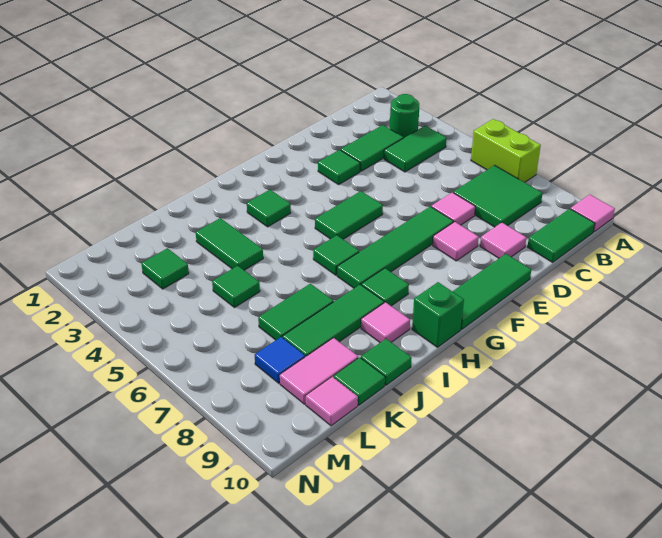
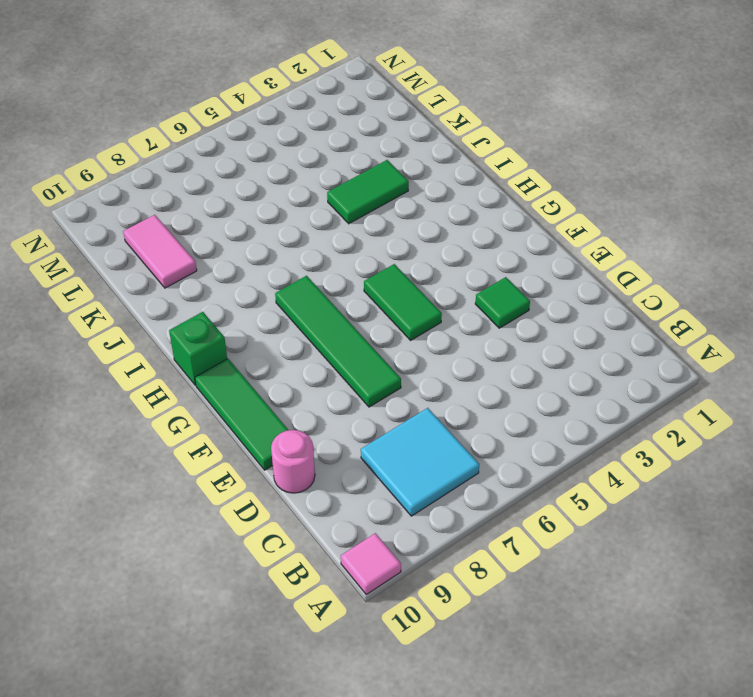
cyan tile B7:C8 level 1 -> green tile B7:C8 level 1
pink round brick D10 level 1 -> none
none -> lime brick A6:A7 level 1
none -> green round brick B3 level 1
none -> green tile B4:C4 level 1

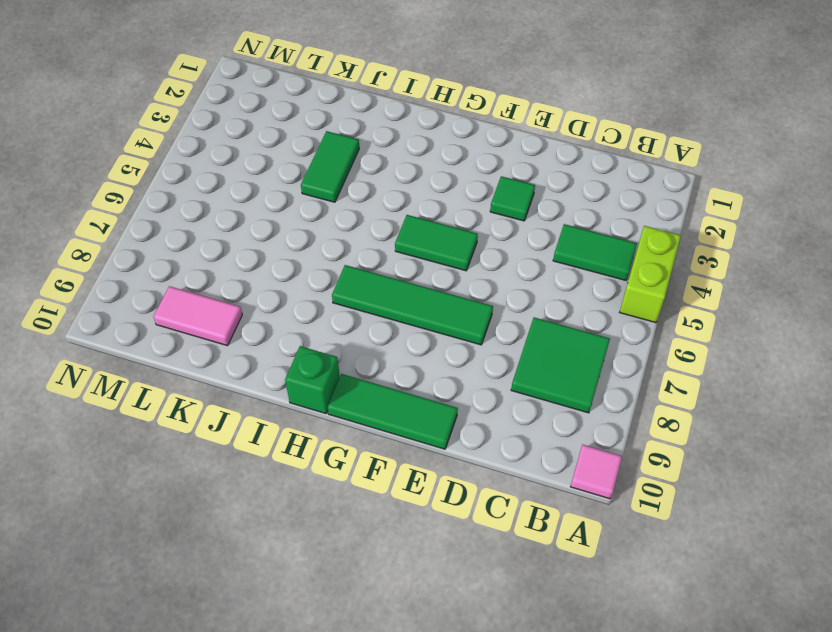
lime brick A4:A5 level 1 -> lime brick A6:A7 level 1
none -> green round brick B3 level 1
none -> green tile B10:C10 level 1
none -> green tile C3:D3 level 1

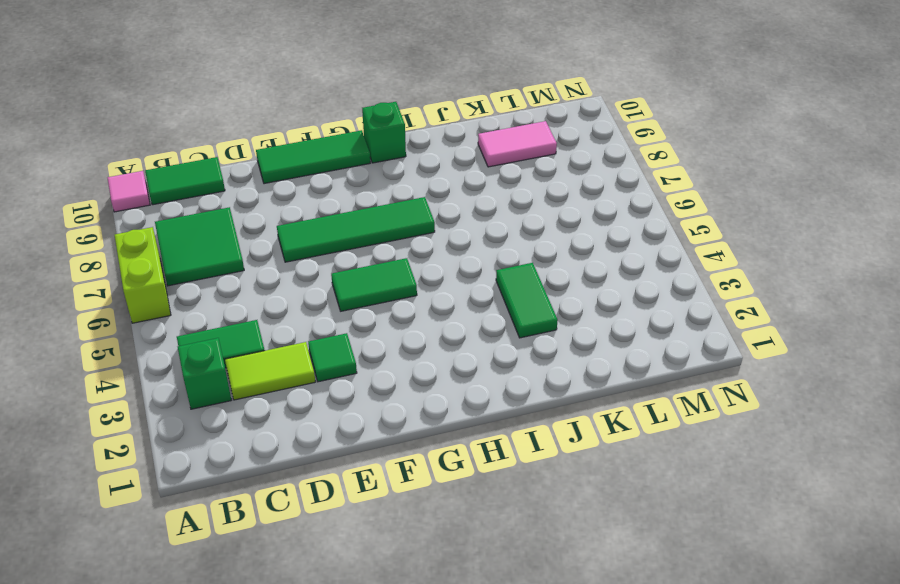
green brick B3 level 1 -> green round brick B3 level 1
lime tile C3:D3 level 1 -> green tile C3:D3 level 1
none -> pink tile D7 level 1
none -> pink tile D9 level 1
none -> pink tile E8 level 1

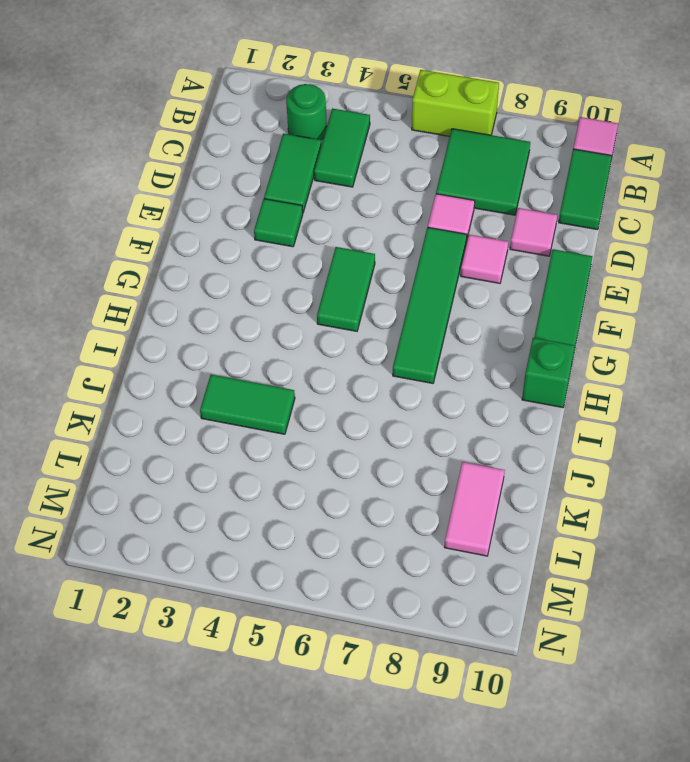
none -> green tile H3 level 1
none -> green tile H6 level 1
none -> green tile H8 level 1

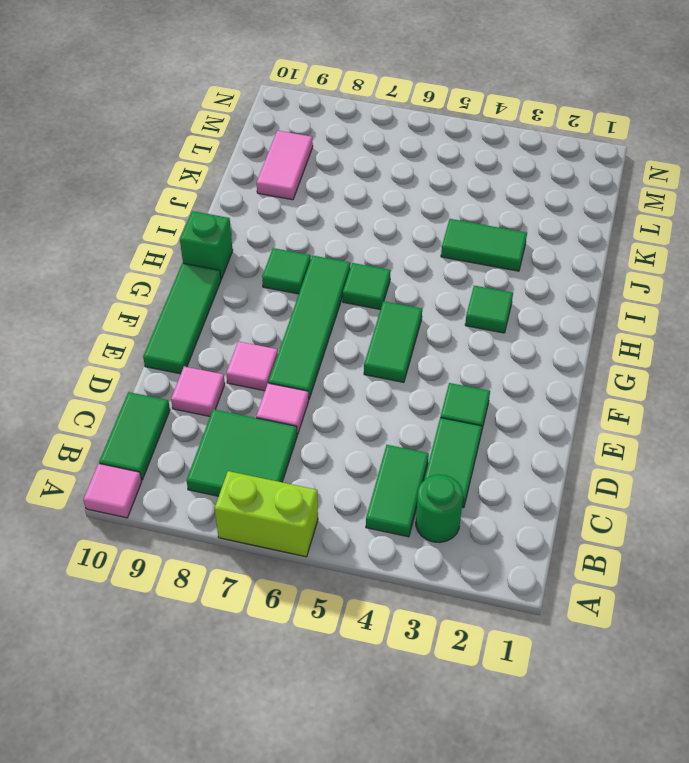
none -> green tile I8:K8 level 1
none -> pink tile I9 level 1
none -> green tile J7:K7 level 1

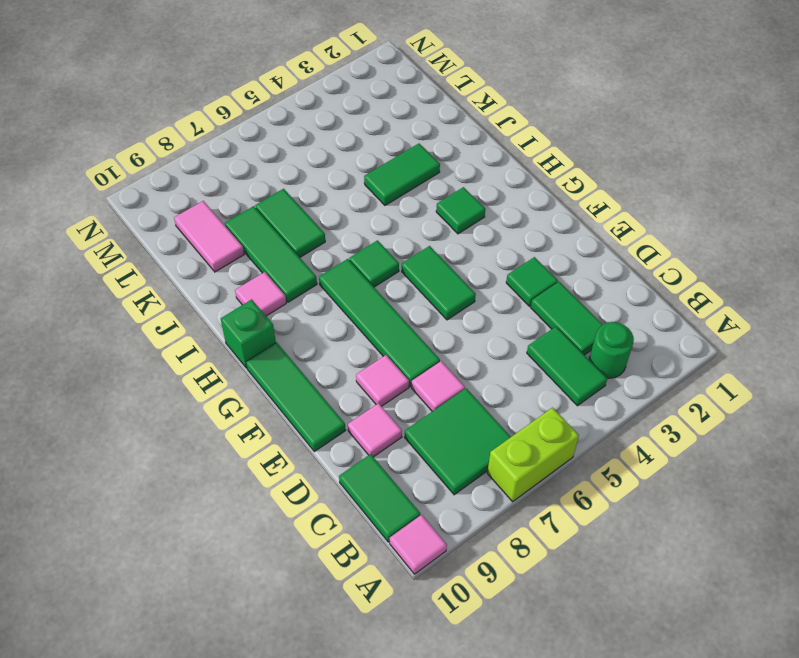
none -> green tile H8 level 1
none -> green tile J10 level 1
none -> green tile K5 level 1

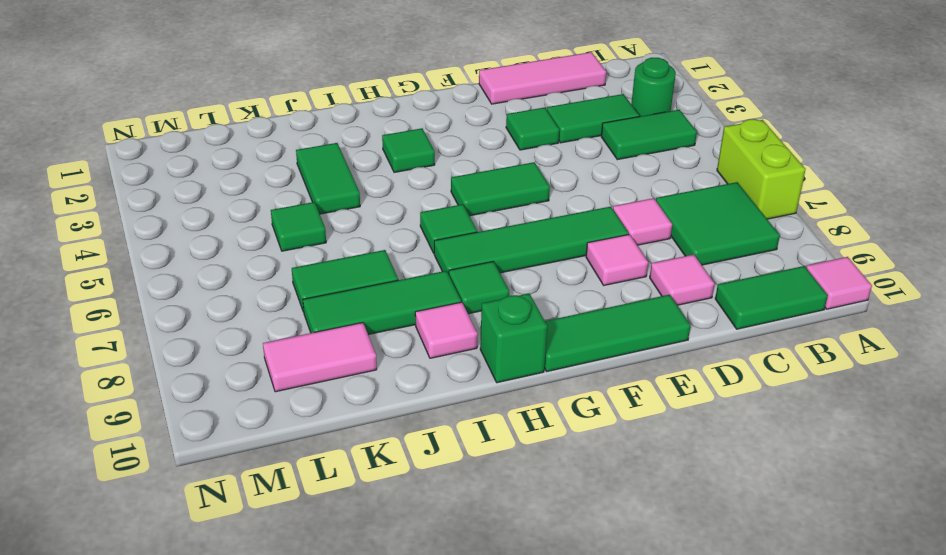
pink tile C1:E1 level 1 -> none
none -> green tile J10 level 1
none -> green tile K10 level 1
none -> green tile L3 level 1

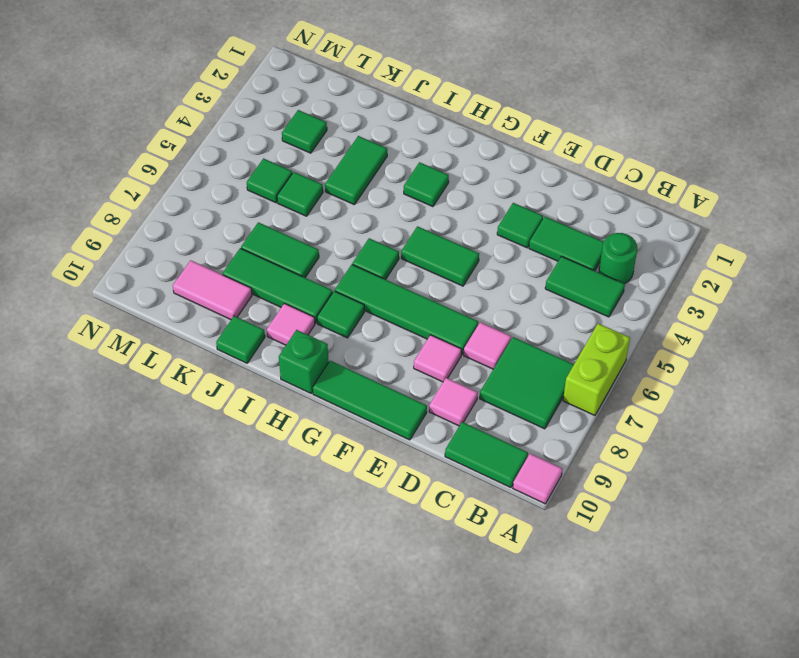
green tile L5 level 1 -> green tile K10 level 1
none -> blue tile L8 level 1
none -> pink tile L10 level 1

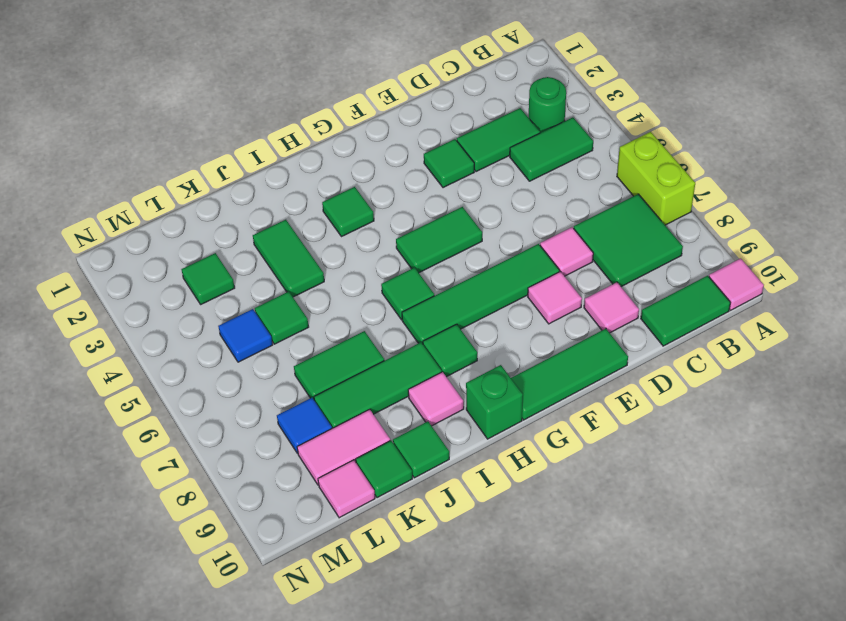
blue tile L5 level 1 -> none

